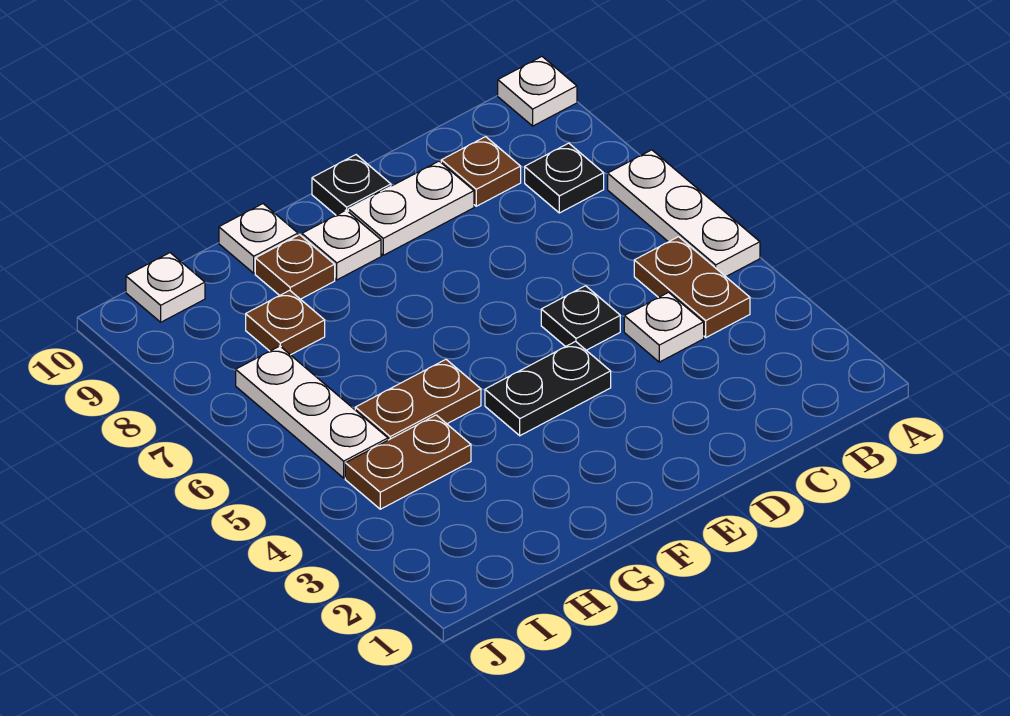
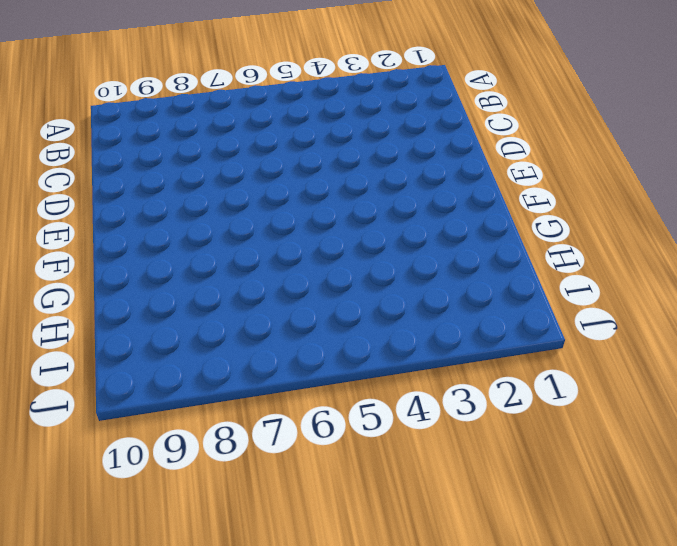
none -> white plate A5:A7 level 1
none -> white plate A10 level 1
none -> brown plate B4:B5 level 1

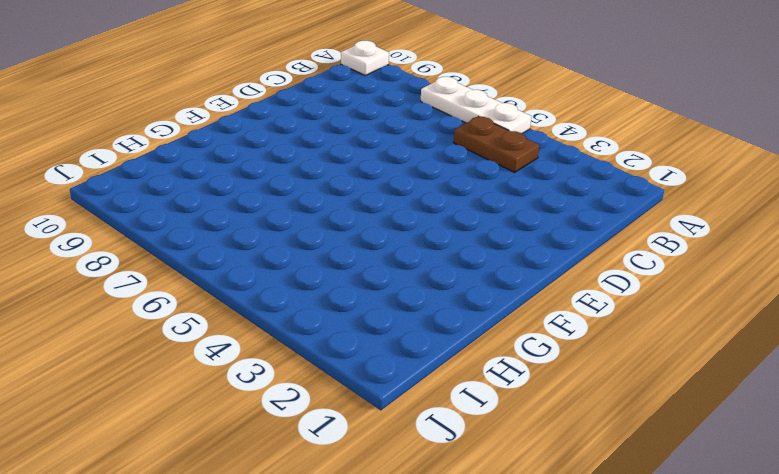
none -> black plate B8 level 1
none -> white plate C4 level 1
none -> brown plate C9 level 1

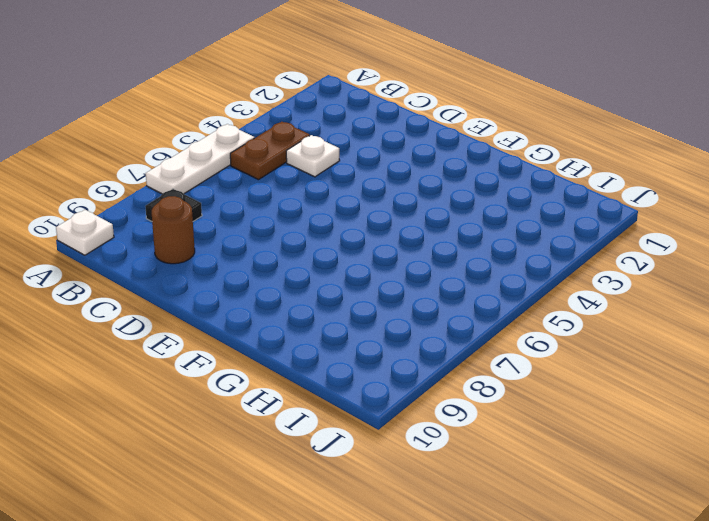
brown round brick C9 level 1 -> brown plate C9 level 1
none -> black plate D5 level 1
none -> white plate D9:E9 level 1
none -> black plate E4:F4 level 1

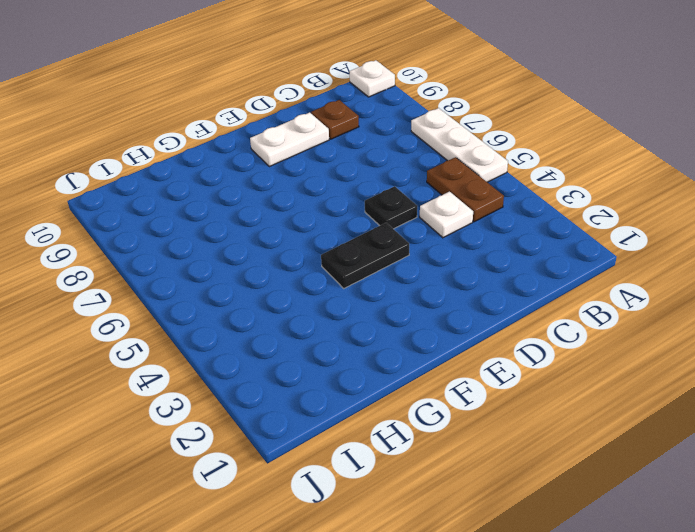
none -> black plate B8 level 1
none -> black plate E10 level 1
none -> white plate F9 level 1

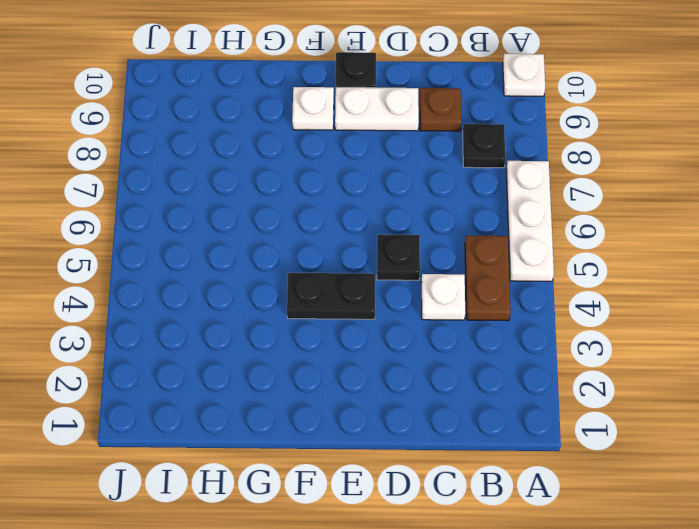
none -> brown plate G5:H5 level 1
none -> brown plate G9 level 1
none -> white plate G10 level 1

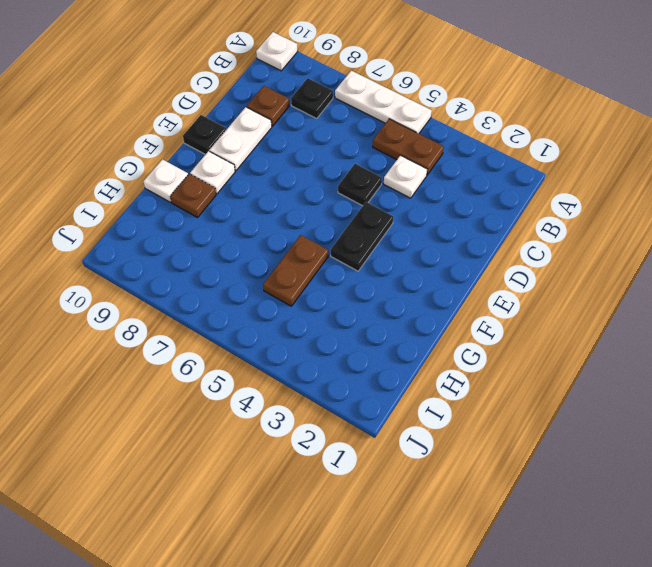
none -> brown plate H4:I4 level 1
none -> brown plate H8 level 1
none -> white plate I5:I7 level 1

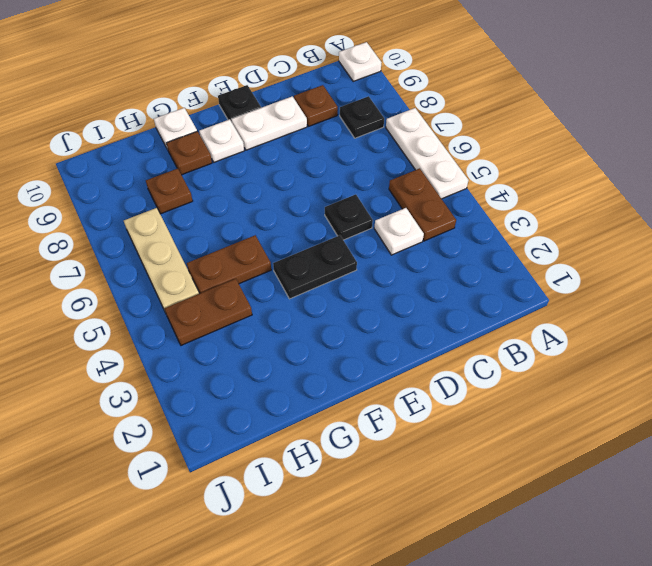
tan plate I5:I7 level 1 -> white plate I5:I7 level 1
none -> white plate I10 level 1

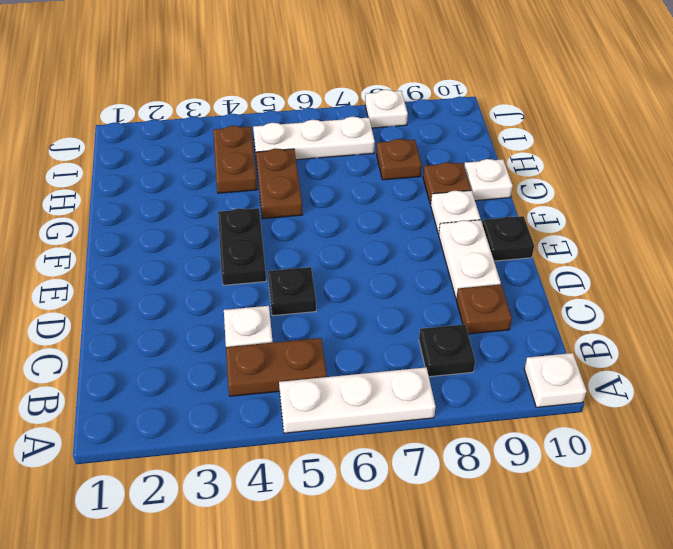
white plate J8 level 1 -> white plate I10 level 1

